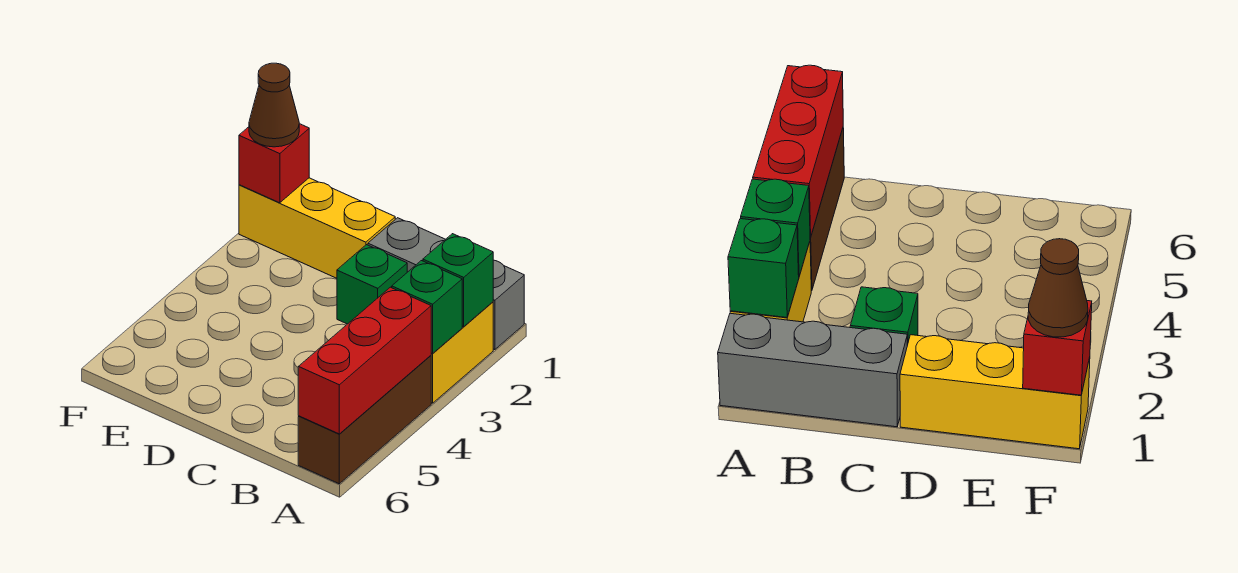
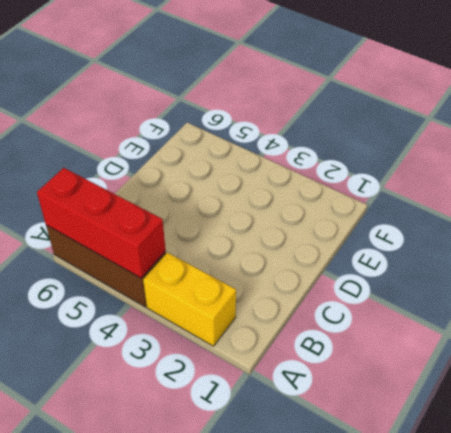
none -> grey brick A1:C1 level 1
none -> green brick C2 level 1

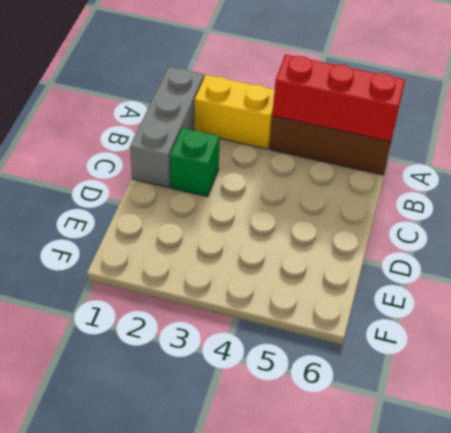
none -> yellow brick D1:F1 level 1
none -> green brick A2 level 2

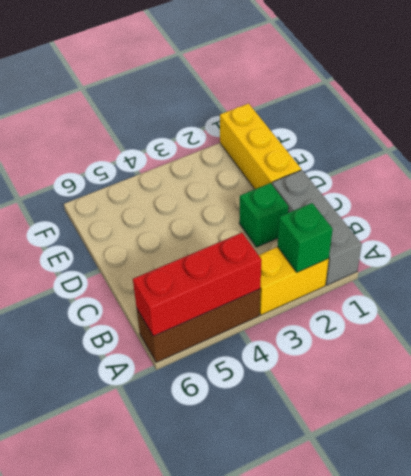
none -> green brick A3 level 2
none -> red brick F1 level 2

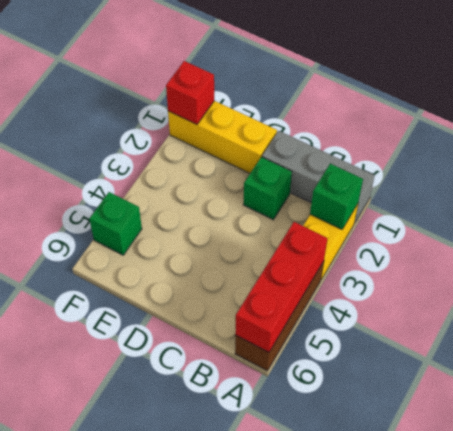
green brick F5 level 1 -> green brick A3 level 2
none -> brown cone F1 level 3

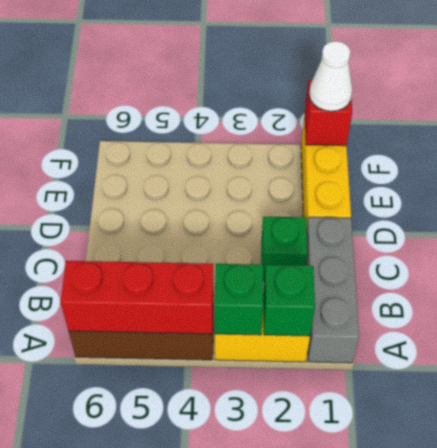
white cone F1 level 3 -> brown cone F1 level 3

